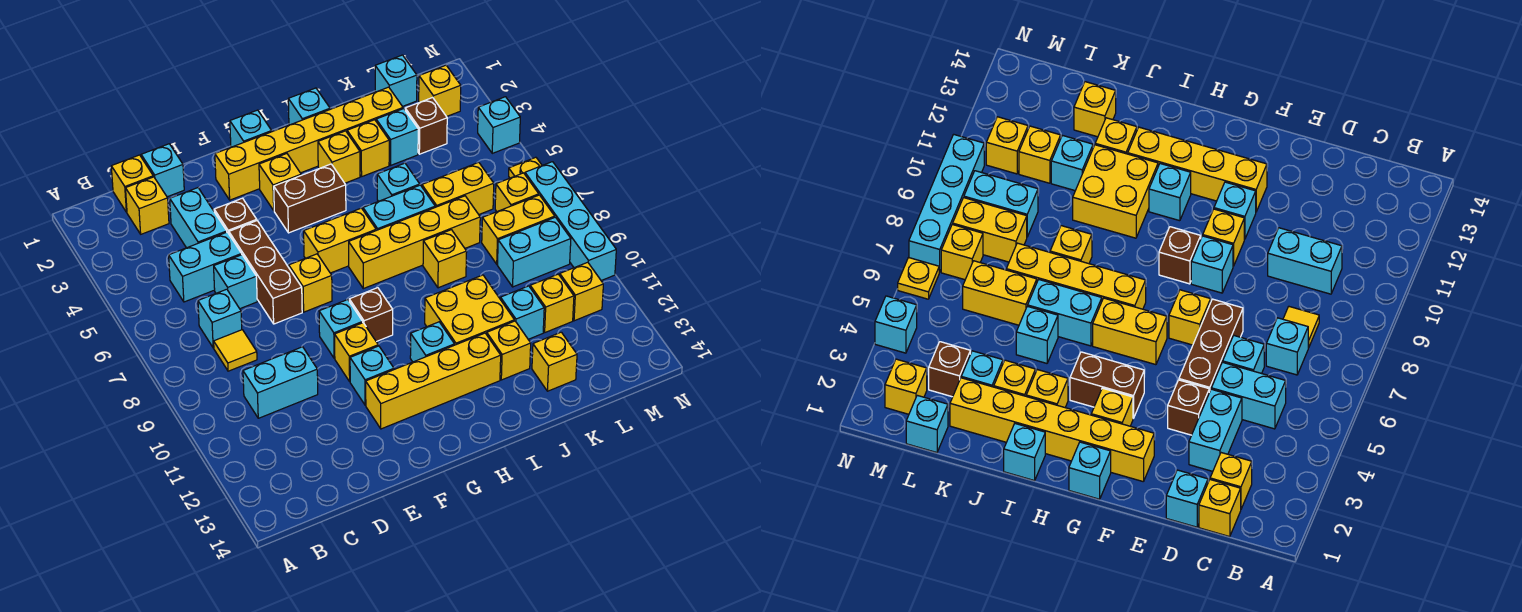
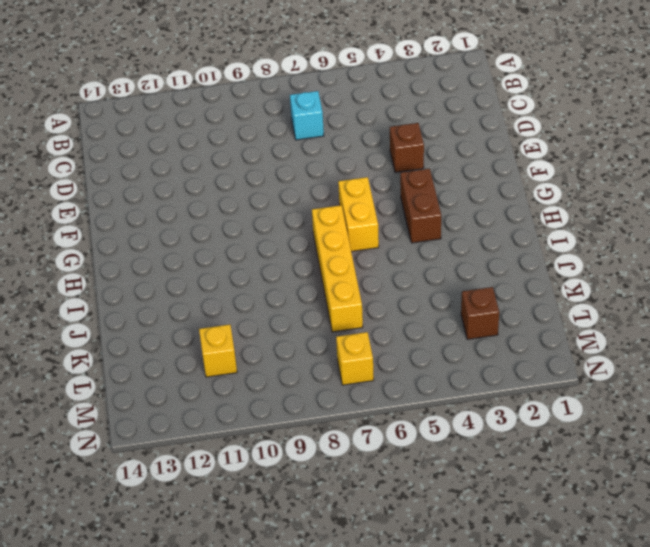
none -> yellow brick C1 level 1
none -> yellow brick C2 level 1
none -> cyan brick C5:D5 level 1
none -> yellow tile C8 level 1

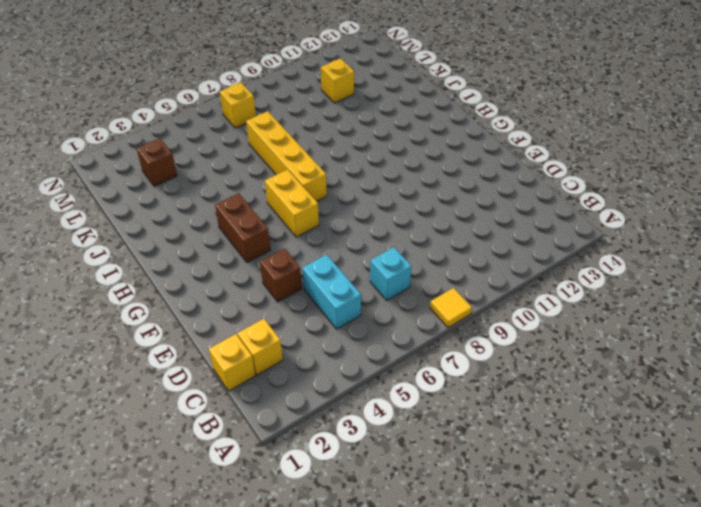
yellow tile A8 level 1 -> yellow tile C8 level 1
none -> cyan brick C10:D10 level 1
none -> cyan brick D1 level 1
none -> cyan brick D3:D4 level 1
none -> cyan brick D6 level 1

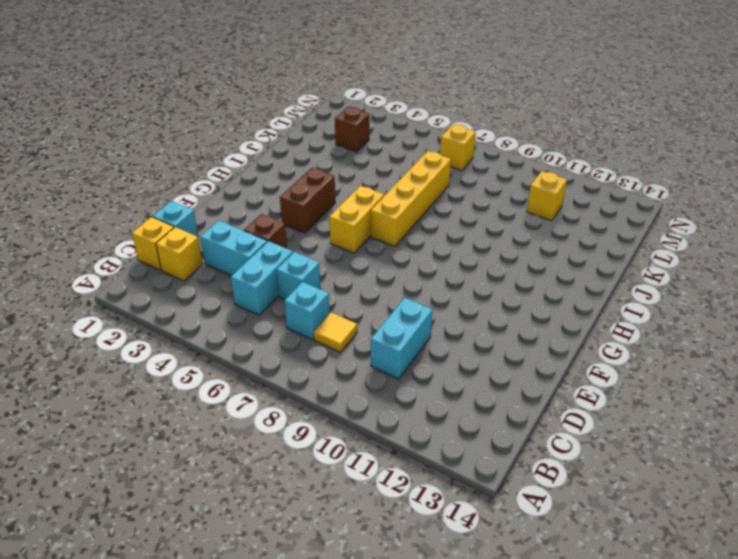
none -> brown brick E5:E7 level 1
none -> yellow brick F2:K2 level 1
none -> yellow brick F7 level 1
none -> cyan brick F9 level 1

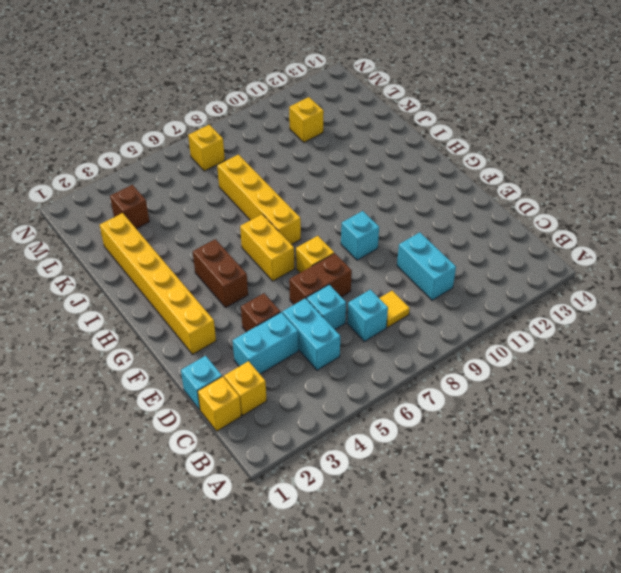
brown brick E6:E7 level 1 -> brown brick E5:E7 level 1
none -> yellow brick F10 level 1
none -> cyan brick F11 level 1
none -> yellow brick F12:I12 level 1
none -> cyan brick G1 level 1

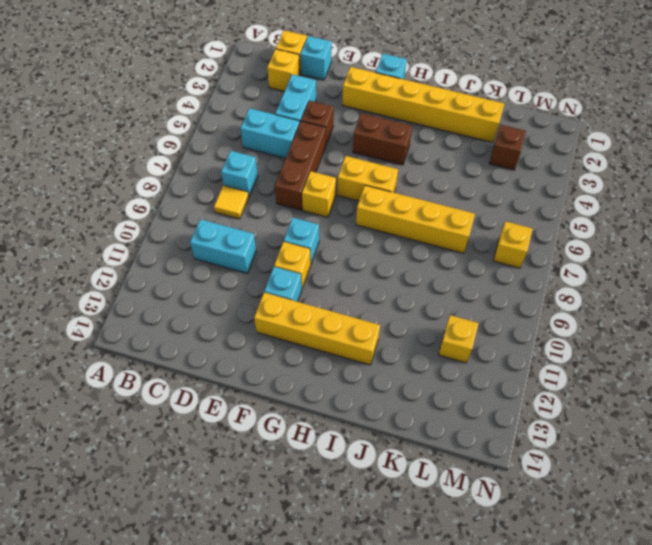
none -> cyan brick D6 level 1
none -> yellow brick G3 level 1
none -> brown brick G9 level 1
none -> cyan brick H11 level 1

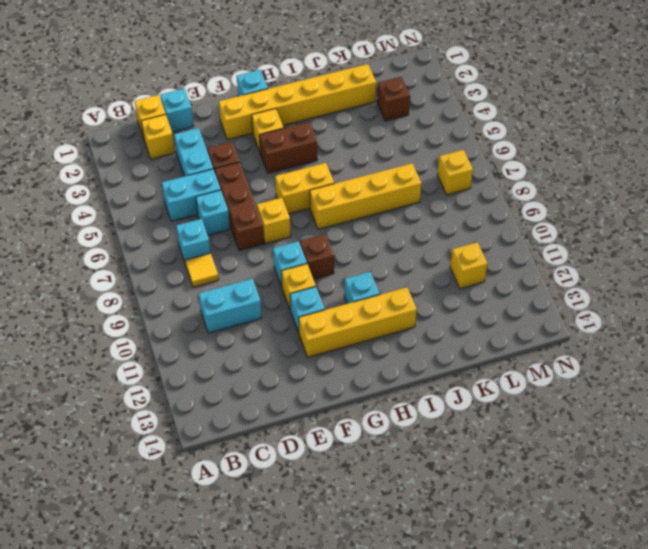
none -> cyan brick I1 level 1
none -> yellow brick I3 level 1
none -> cyan brick I6:J6 level 1
none -> yellow brick I10:J11 level 1

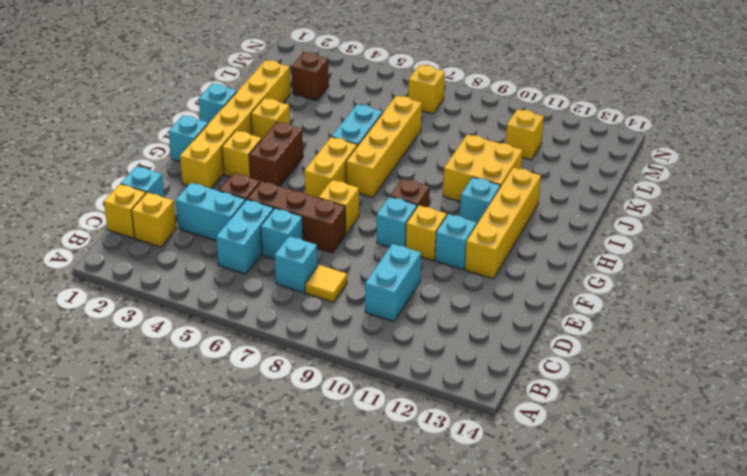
none -> yellow brick J3 level 1
none -> cyan brick J5 level 1
none -> yellow brick J8 level 1
none -> yellow brick J12 level 1

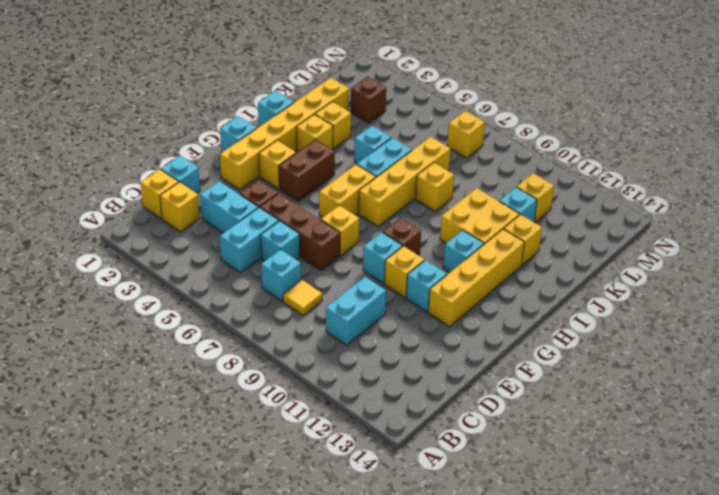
none -> cyan brick K3 level 1
none -> yellow brick K6:L6 level 1
none -> yellow brick K13 level 1
none -> cyan brick L1 level 1

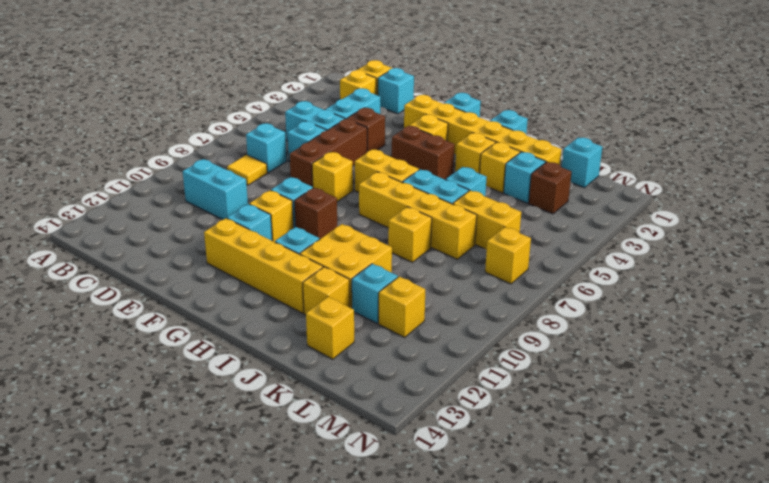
none -> yellow brick L8:M8 level 1
none -> cyan brick L9:M9 level 1
none -> yellow brick M2 level 1
none -> yellow brick M11 level 1

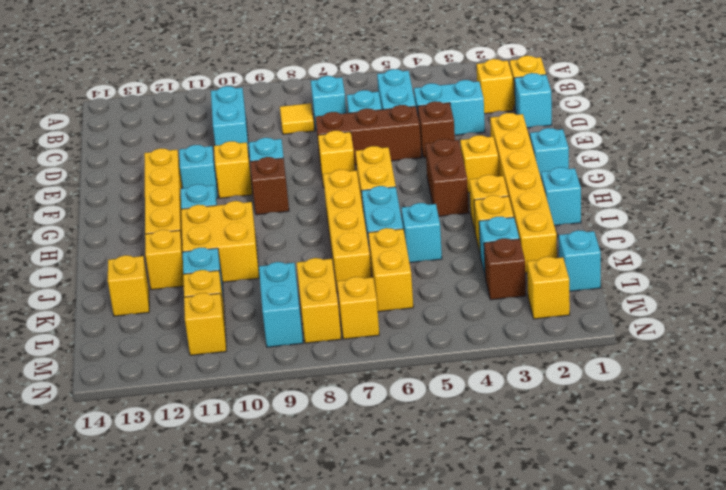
none -> yellow brick J8 level 1
none -> cyan brick N4 level 1
none -> yellow plate N6 level 1
none -> cyan brick N7:N10 level 1

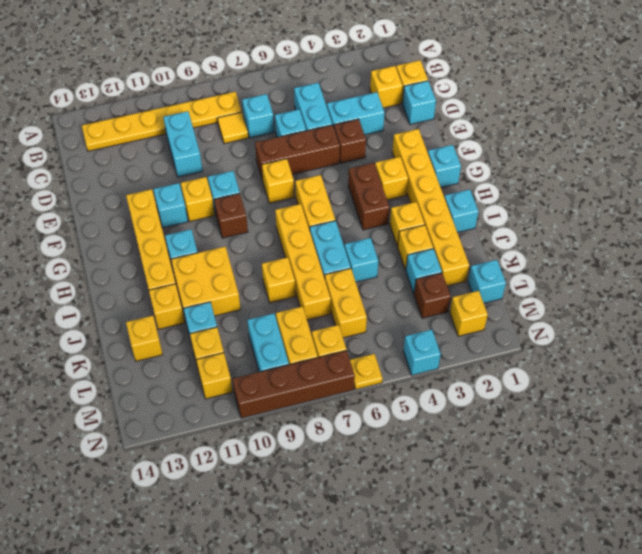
yellow plate B8:B13 level 1 -> none
brown brick N7:N10 level 1 -> cyan brick N7:N10 level 1

